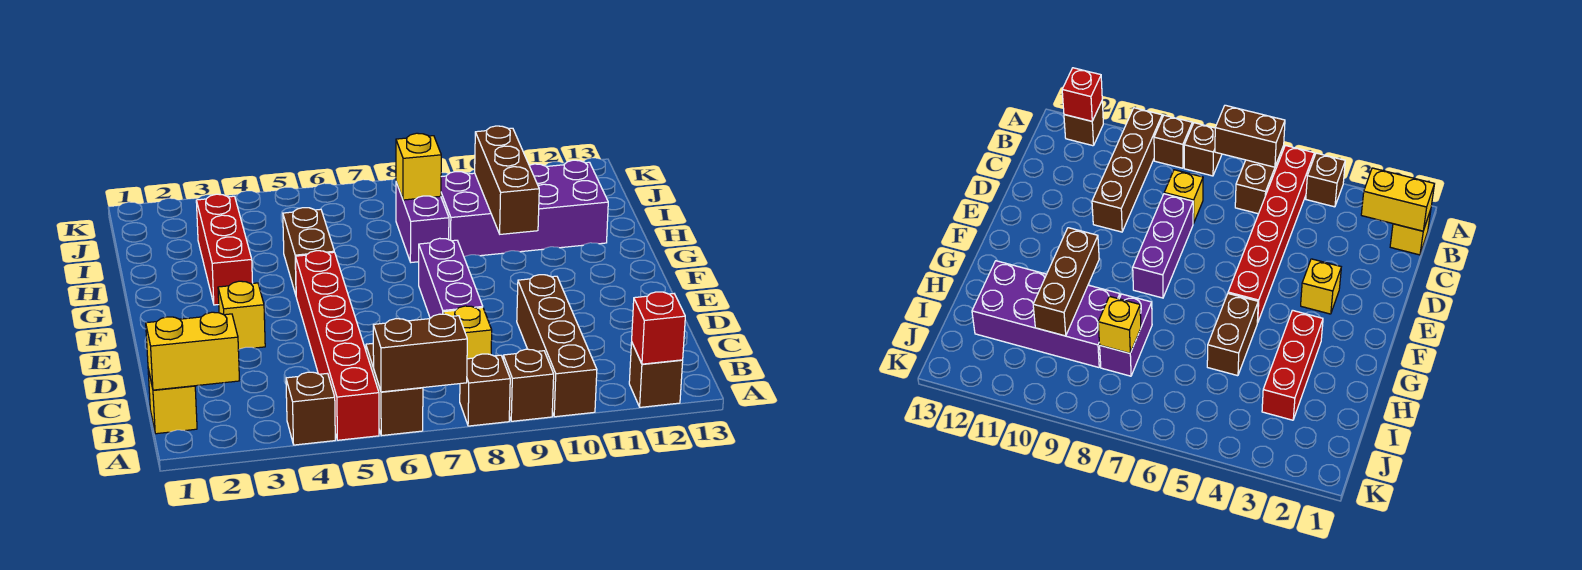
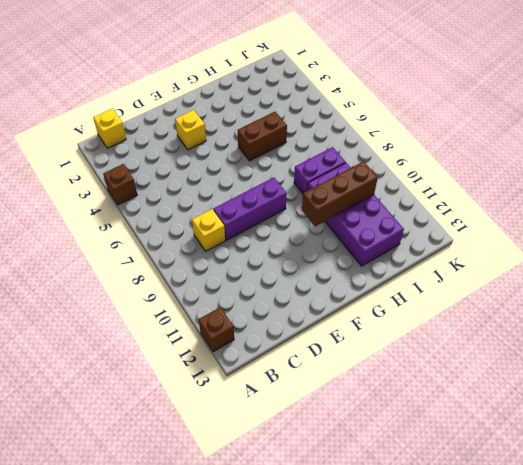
none -> red brick A5:F5 level 1
none -> brown brick A6:B6 level 1
none -> brown brick A8 level 1

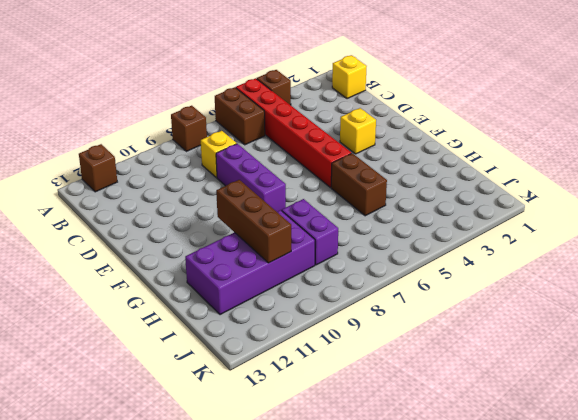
none -> brown brick A9 level 1
none -> brown brick A10:D10 level 1
none -> red brick G3:I3 level 1

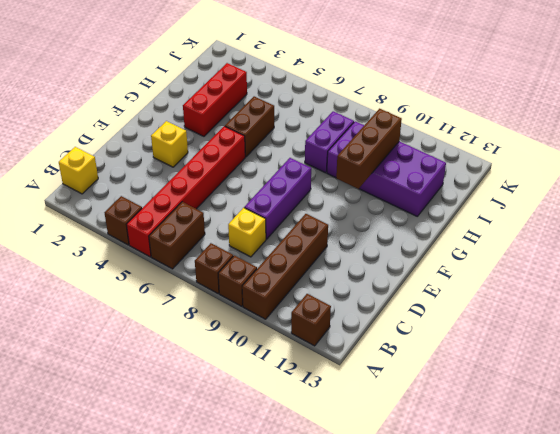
none -> brown brick A6:A7 level 2
none -> red brick A12 level 2
none -> yellow brick B1:B2 level 2

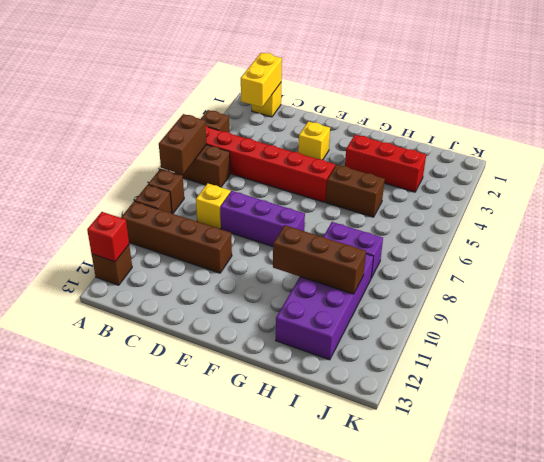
none -> yellow brick I8 level 2

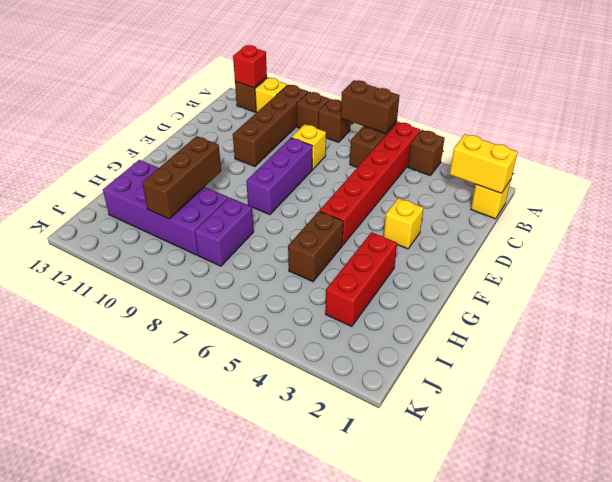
yellow brick A11 level 1 -> yellow brick I8 level 2

